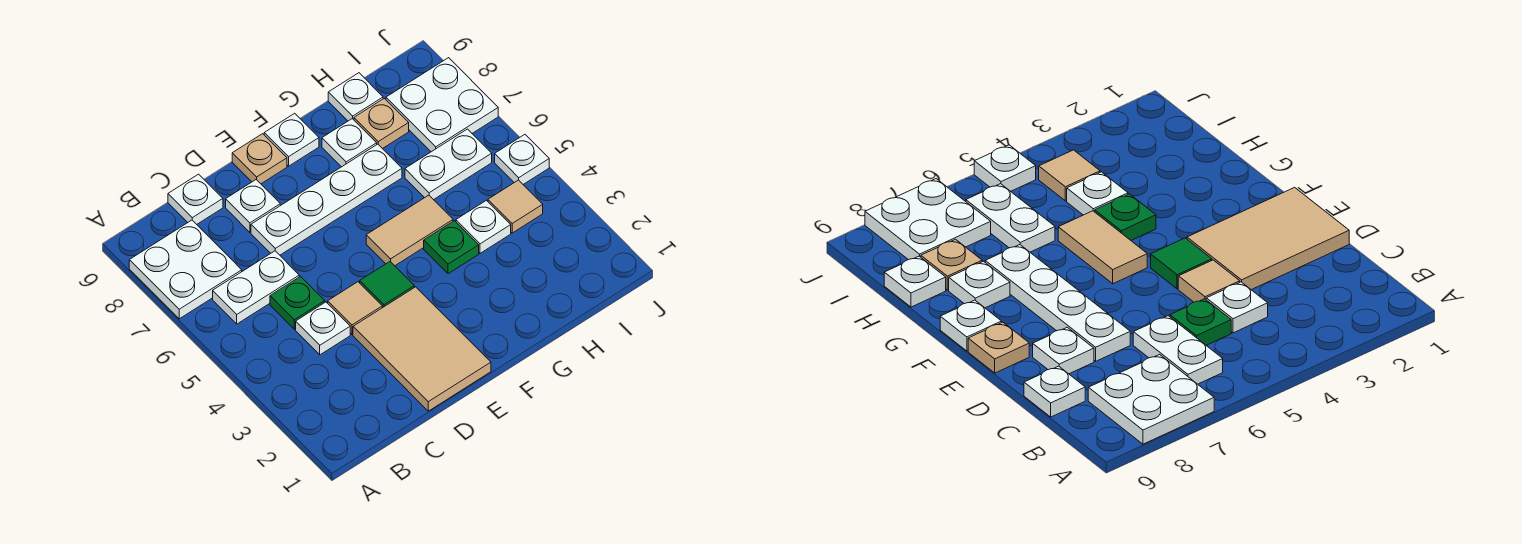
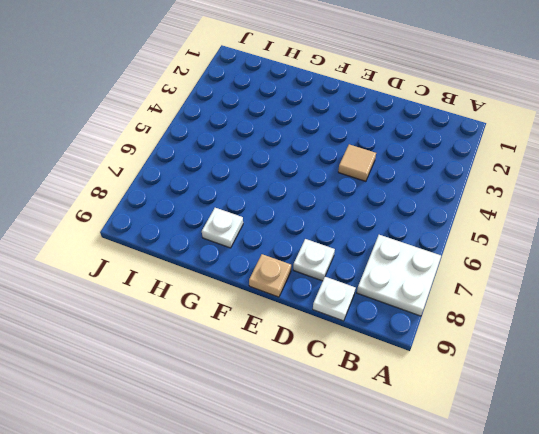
none -> white plate B6:C6 level 1
none -> white plate C4 level 1
none -> green plate C5 level 1

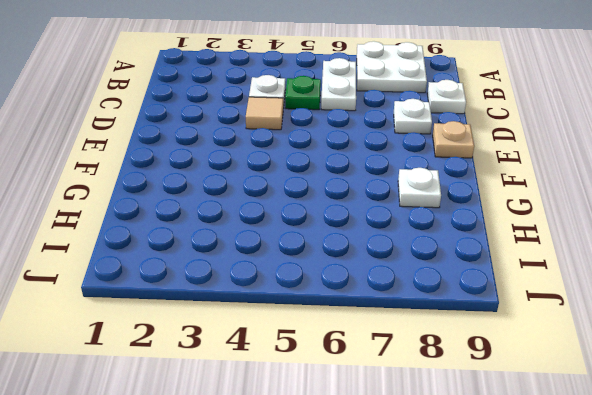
none -> tan tile D1:E3 level 1
none -> white plate D7:G7 level 1
none -> green tile E4 level 1

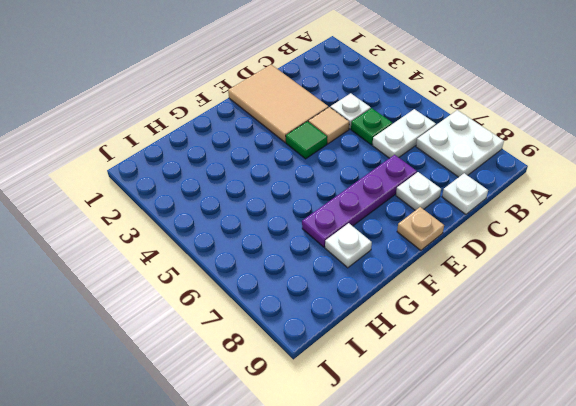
purple plate D7:G7 level 1 -> white plate D7:G7 level 1
none -> tan tile F5:G5 level 1
none -> white plate F9 level 1
none -> green plate G4 level 1

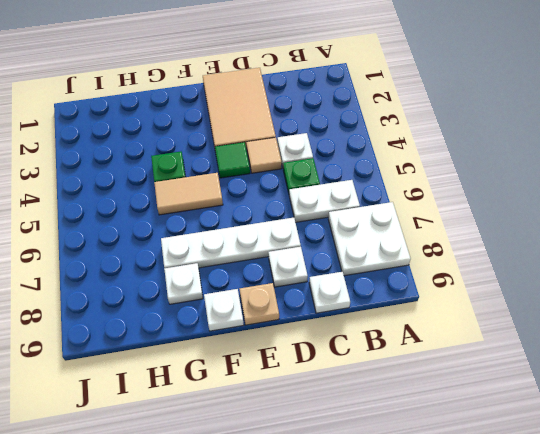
none -> white plate H4 level 1
none -> white plate H6:I6 level 1
none -> tan plate H8 level 1

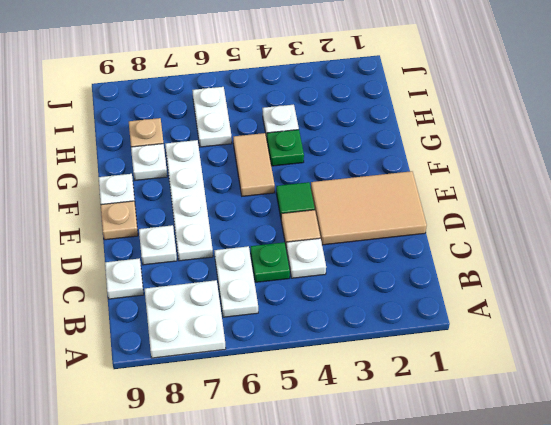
none -> white plate H9 level 1
none -> tan tile I4 level 1
none -> white plate I7:J8 level 1

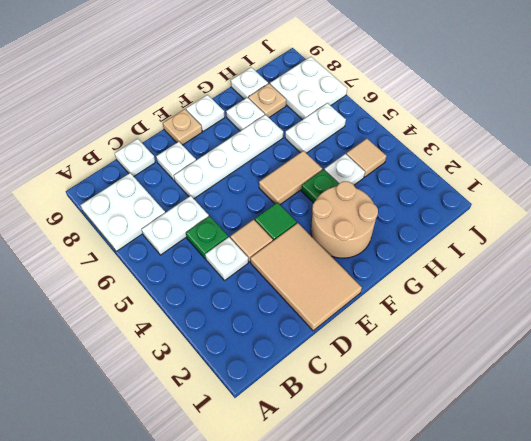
tan round brick F2:G3 level 1 -> none
none -> white plate J5 level 1

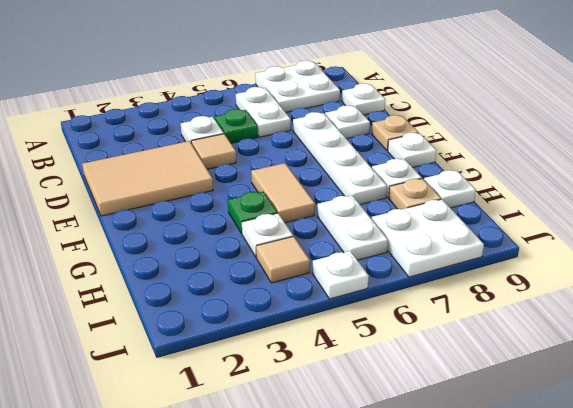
none -> green tile E4 level 1

